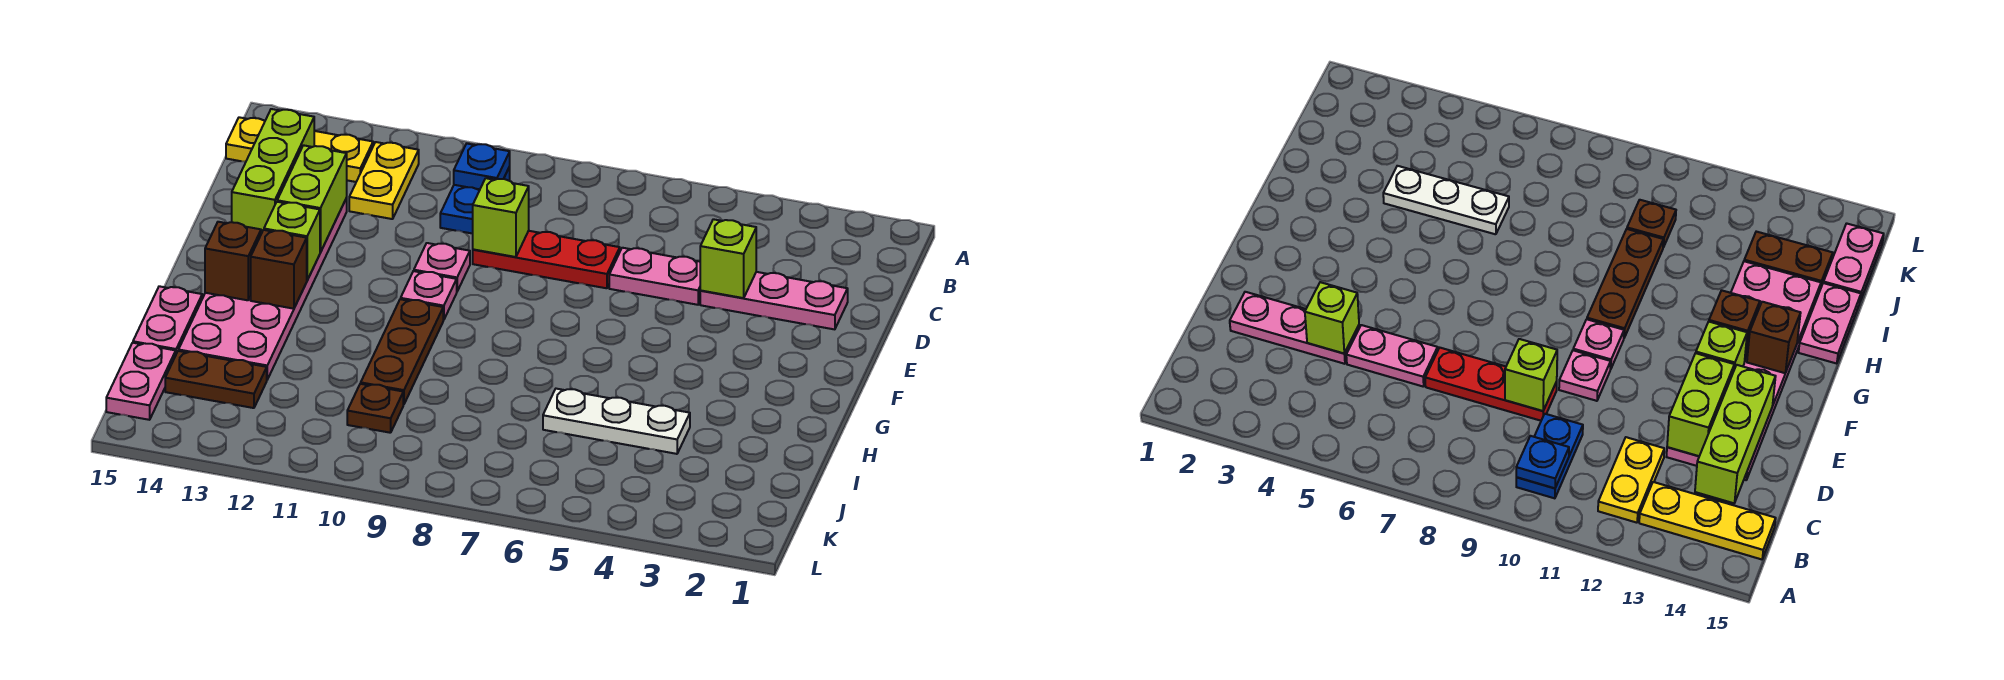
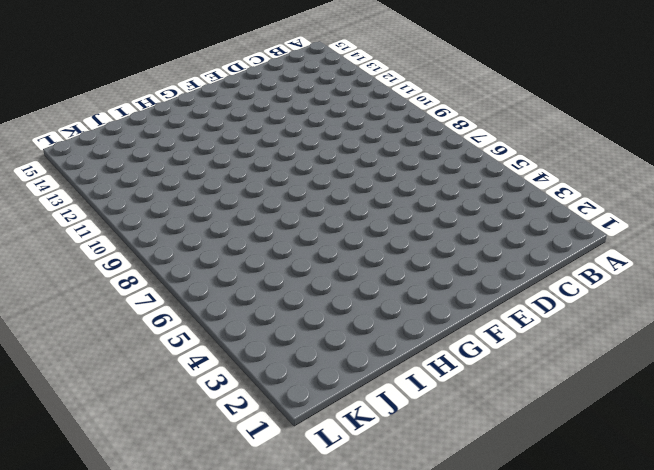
none -> blue plate B10:C10 level 1
none -> yellow plate B12:C12 level 1
none -> yellow plate B13:B15 level 1

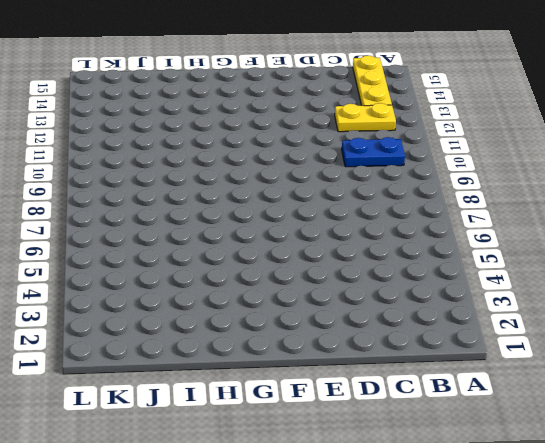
none -> pink plate D2:D4 level 1
none -> pink plate D5:D6 level 1
none -> red plate D7:D9 level 1

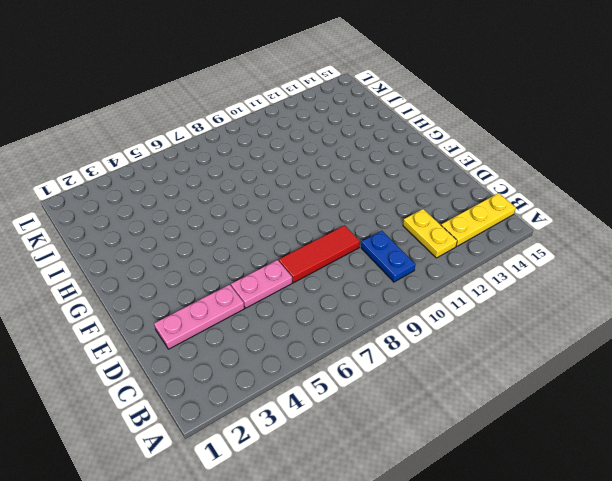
red tile D7:D9 level 1 -> red plate D7:D9 level 1
none -> pink plate D13:I14 level 1
none -> pink plate E10 level 1
none -> pink plate F10 level 1

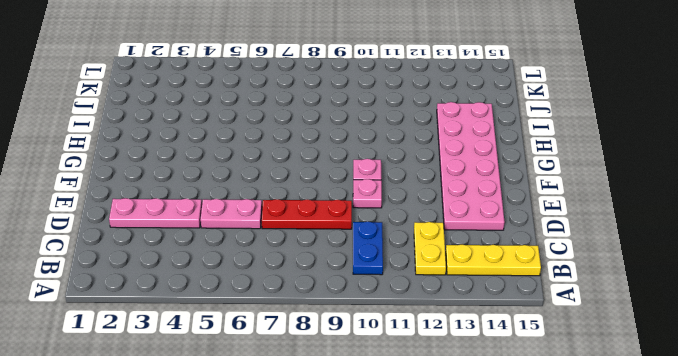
none -> brown plate G10:I10 level 1
none -> pink plate H15:I15 level 1
none -> white plate I4:I6 level 1

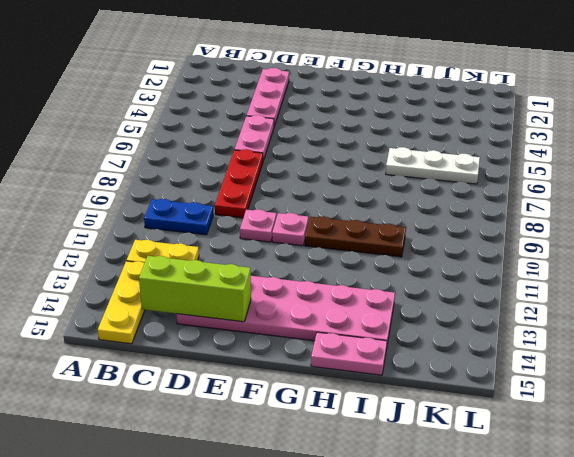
white plate I6:K6 level 1 -> white plate I4:I6 level 1
none -> brown plate J10 level 1
none -> brown plate J13:J14 level 1
none -> pink plate J15:K15 level 1

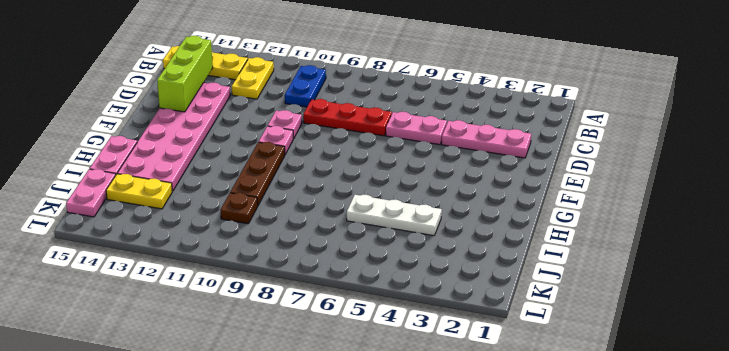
yellow plate J13:J14 level 1 -> brown plate J13:J14 level 1
none -> blue plate B10 level 2
none -> lime brick D4 level 2
none -> lime brick D9 level 2

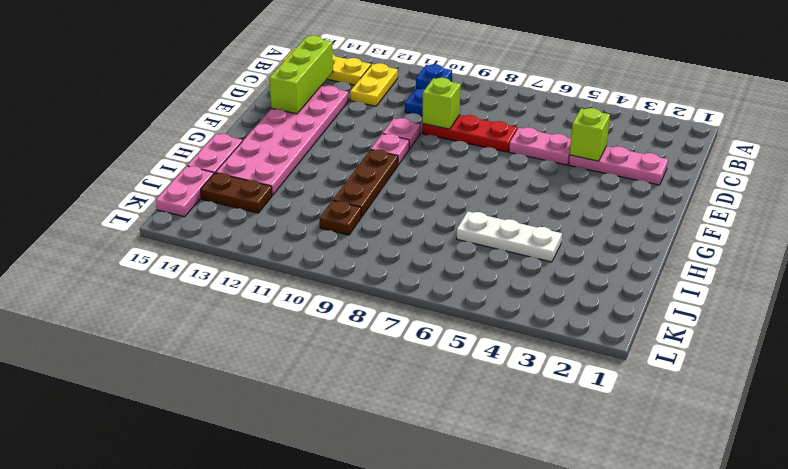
none -> lime brick D13:E13 level 2
none -> lime brick F13 level 2
none -> brown brick G13 level 2

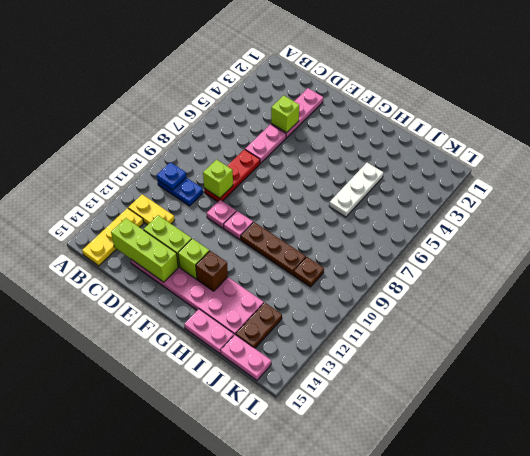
none -> brown brick G14 level 2

